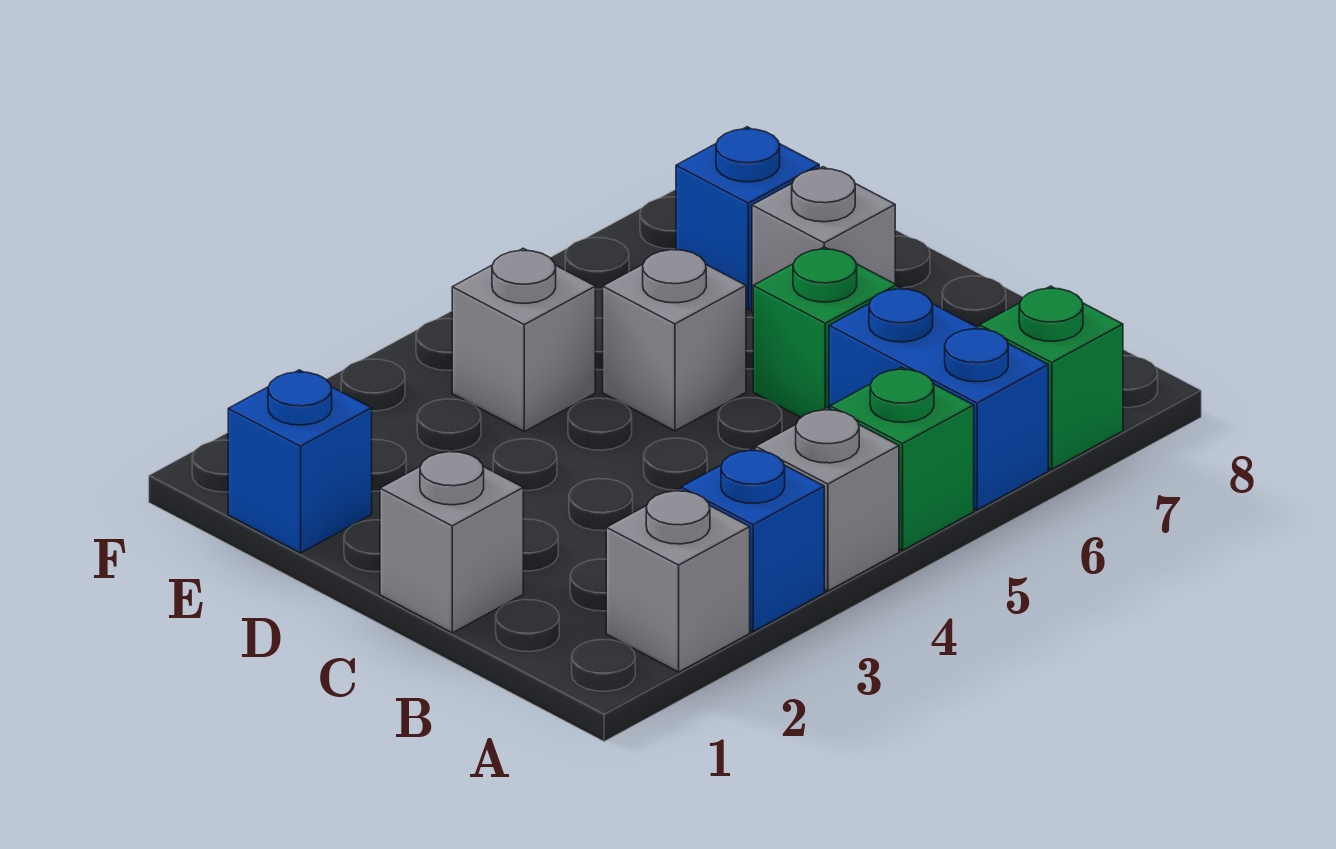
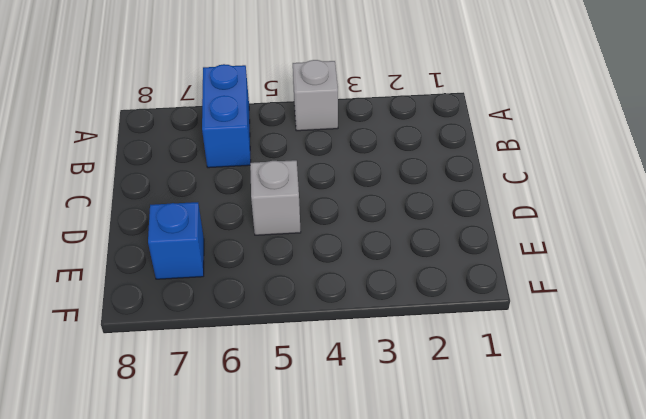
none -> grey brick A2 level 1
none -> blue brick A3 level 1
none -> green brick A5 level 1

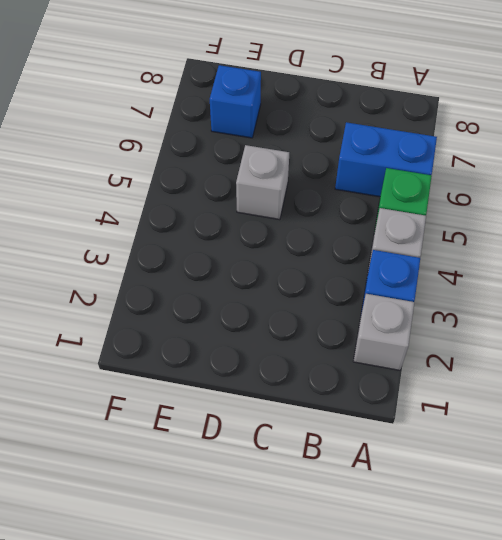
none -> green brick A7 level 1
none -> grey brick C1 level 1
none -> green brick C6 level 1

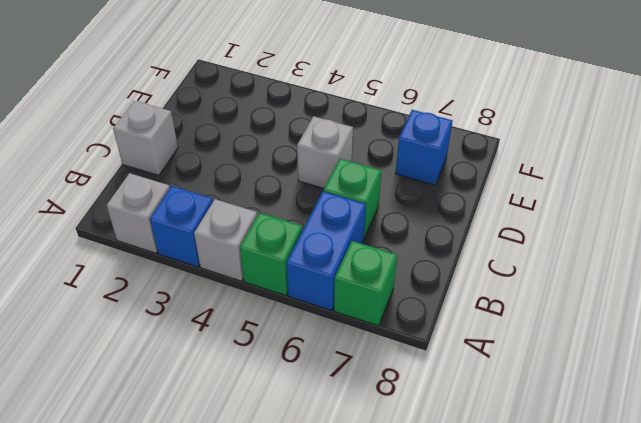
none -> grey brick D7 level 1
none -> blue brick E1 level 1
none -> grey brick E4 level 1

